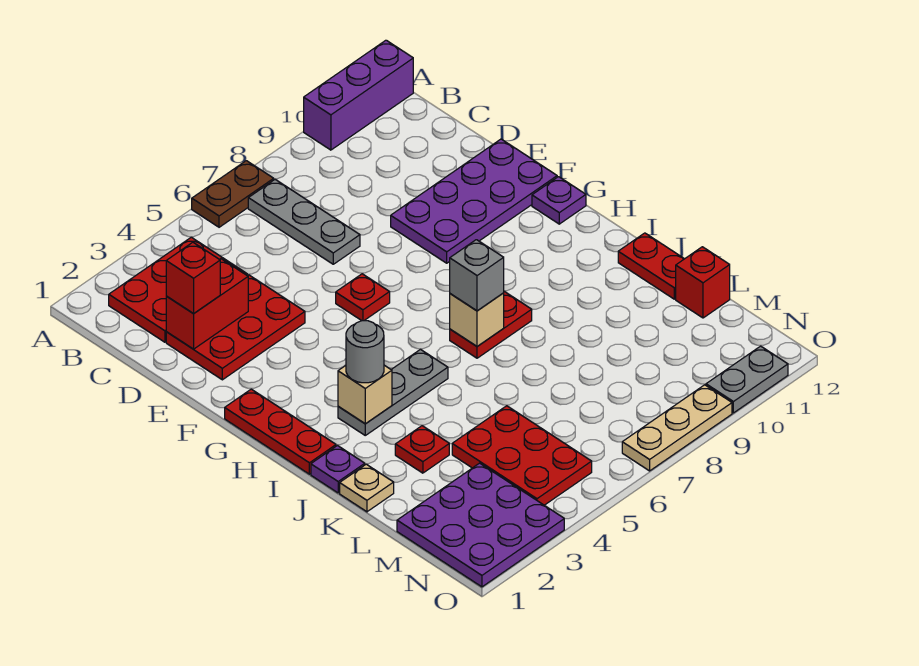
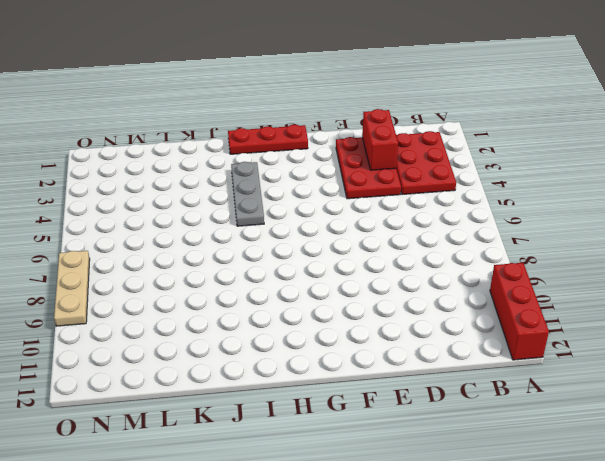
red brick A10:A12 level 1 -> purple brick A10:A12 level 1
none -> brown plate A6:A7 level 1
none -> grey plate B7:D7 level 1
none -> purple plate E9:F12 level 1

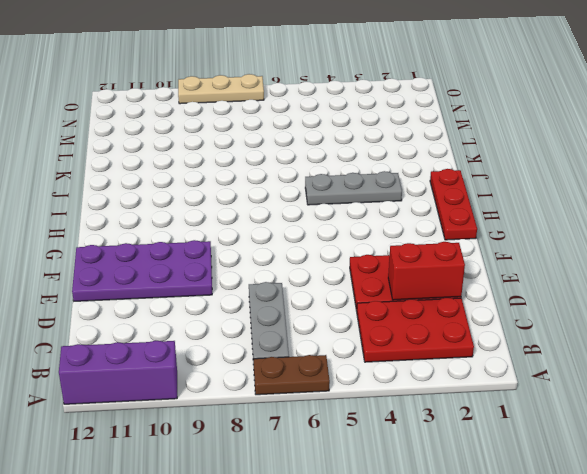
none -> red plate F6 level 1
none -> purple plate G12 level 1
none -> red plate I7:I8 level 1

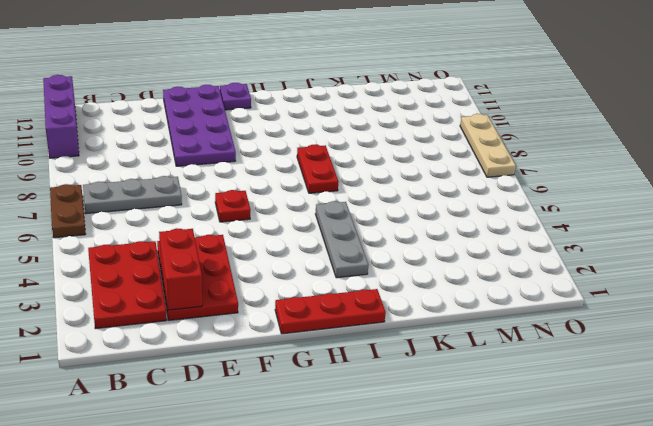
none -> purple plate J1 level 1
none -> red plate J12:K12 level 1
none -> tan plate K1 level 1

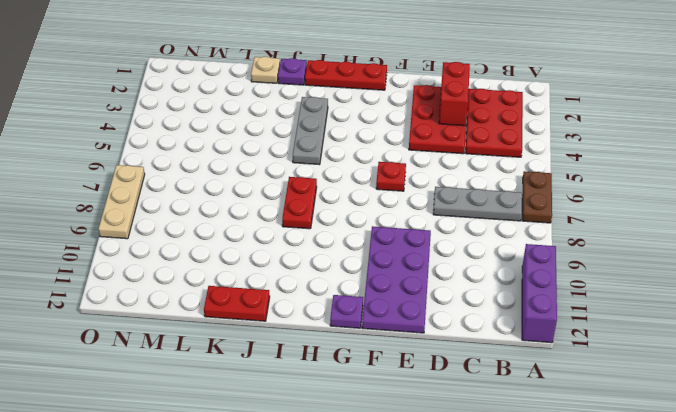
none -> red plate K3 level 1
none -> red plate L4:N5 level 1
none -> red brick L12 level 1

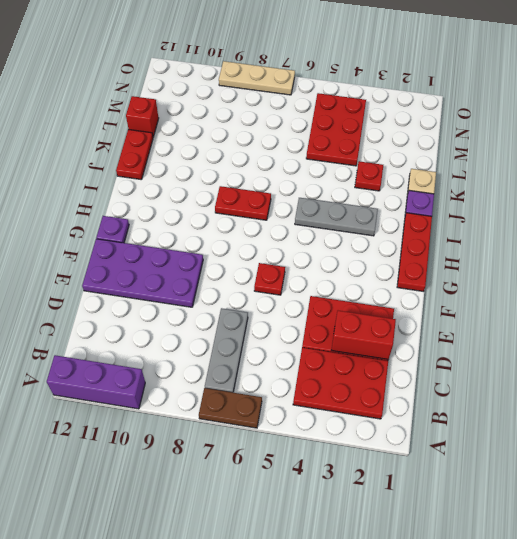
none -> purple plate M1:O3 level 1
none -> grey plate O10:O11 level 1
none -> tan brick I3 level 2

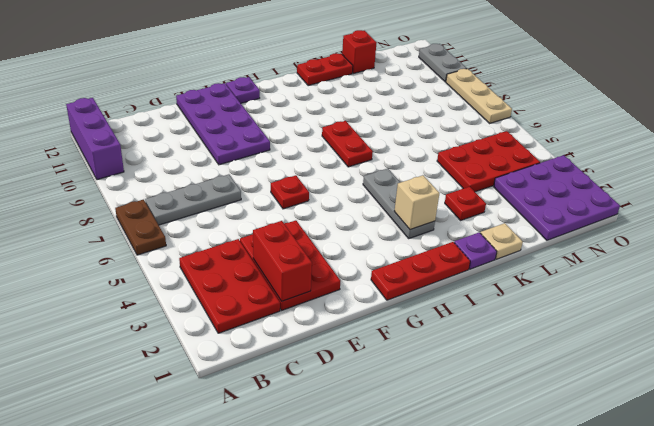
none -> tan brick I7 level 2
none -> red brick D2 level 3
none -> grey round brick I3 level 3

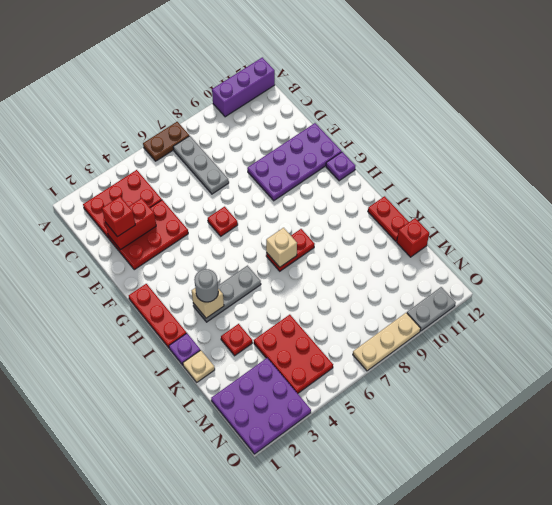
none -> grey brick I7 level 3

